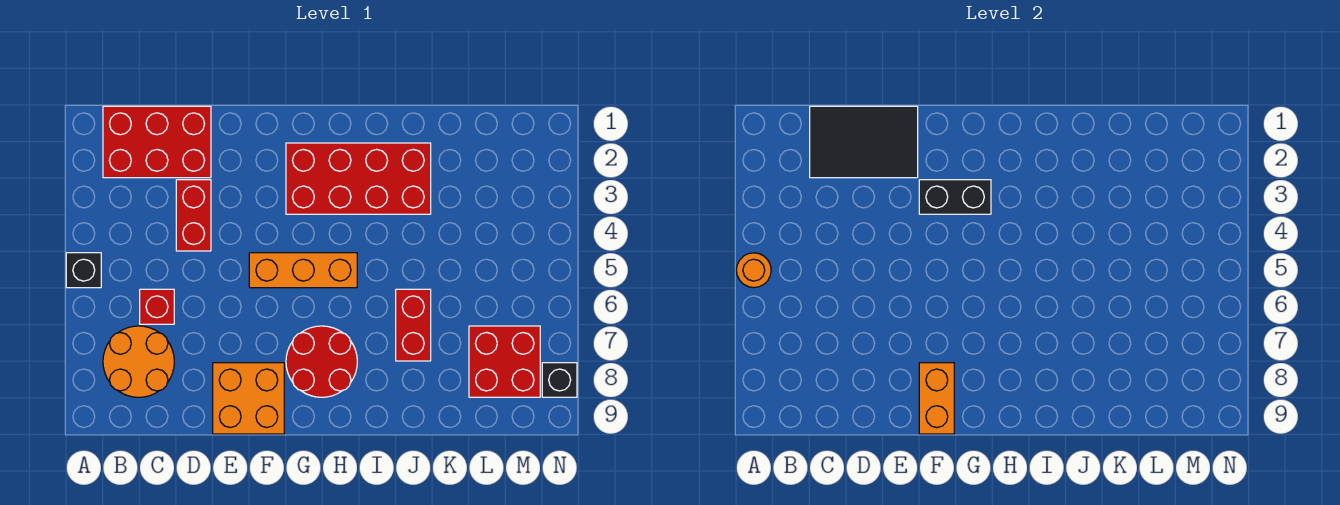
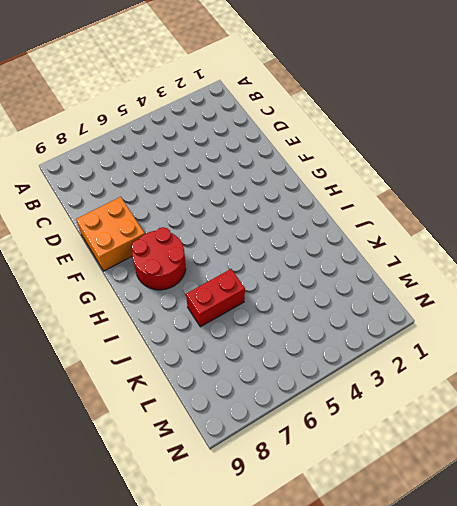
none -> black brick A5 level 1
none -> red brick B1:D2 level 1
none -> orange round brick B7:C8 level 1

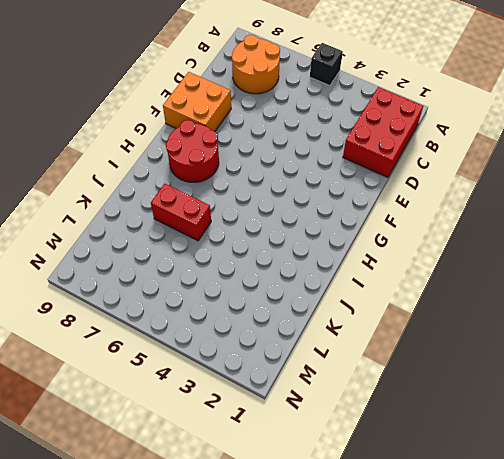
none -> red brick C6 level 1
none -> red brick D3:D4 level 1
none -> orange brick F5:H5 level 1

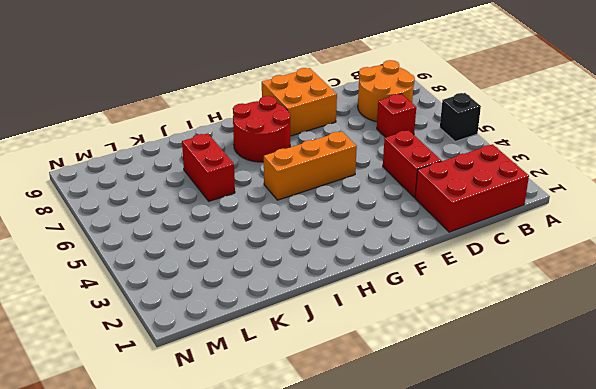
none -> red brick G2:J3 level 1
none -> red brick L7:M8 level 1
none -> black brick N8 level 1

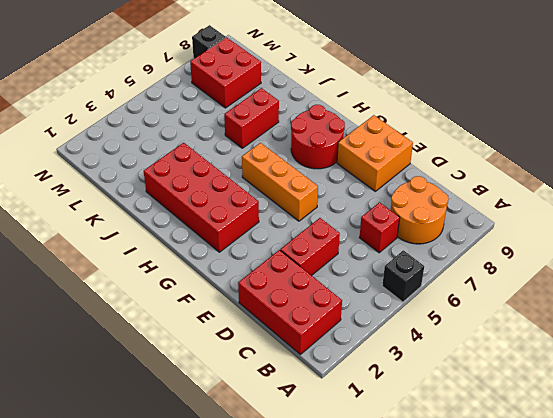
none -> orange round brick A5 level 2
none -> black tile C1:E2 level 2
none -> black brick F3:G3 level 2

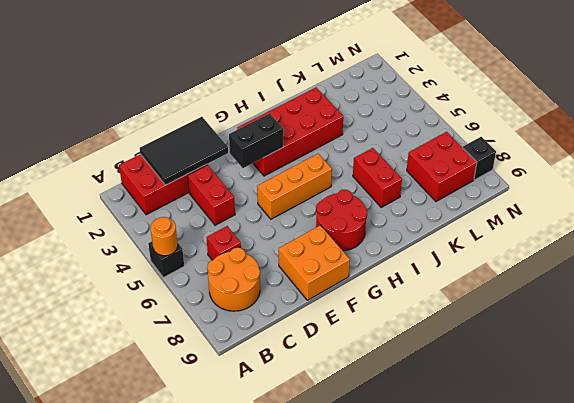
none -> orange brick F8:F9 level 2

